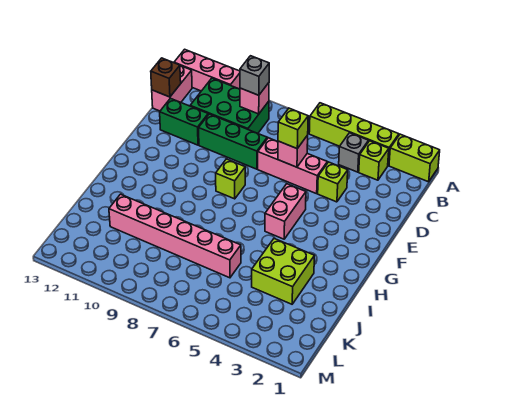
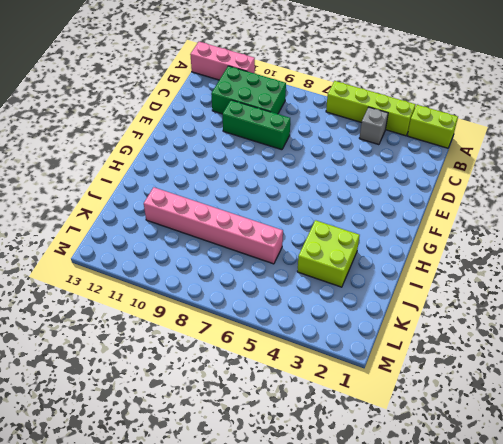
none -> lime brick B3 level 1
none -> pink brick B13:C13 level 1
none -> lime brick D4 level 1

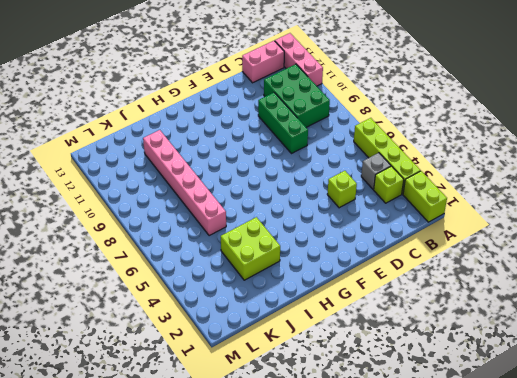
none -> pink brick D5:D7 level 1
none -> green brick D11:D12 level 1
none -> pink brick F5:G5 level 1

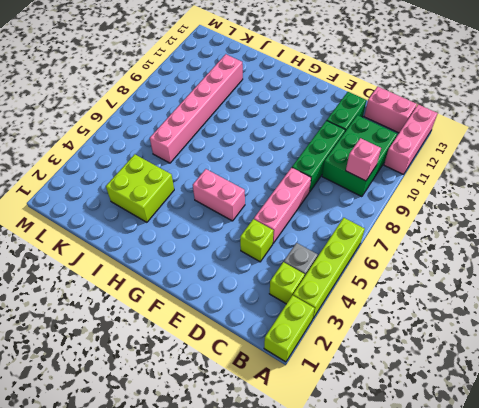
none -> lime brick F8 level 1
none -> brown brick C13 level 2
none -> pink brick D6 level 2

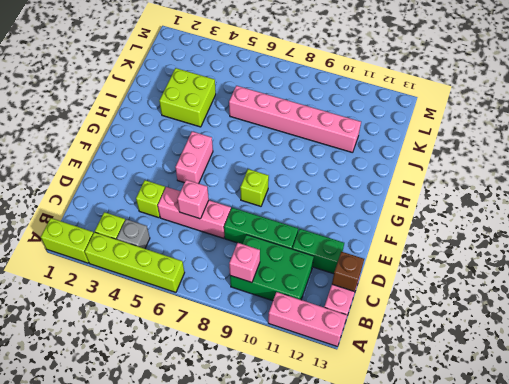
none -> grey brick B9 level 3
none -> lime brick D6 level 3

